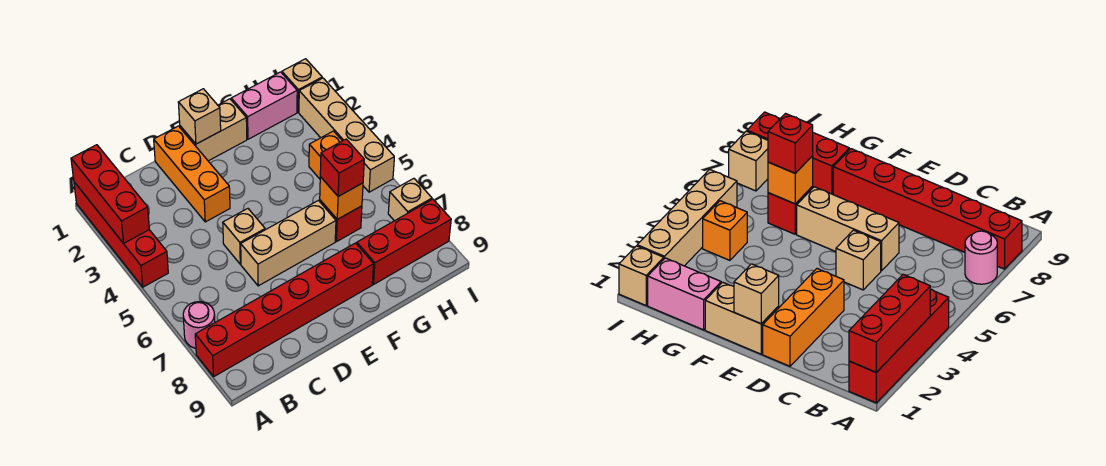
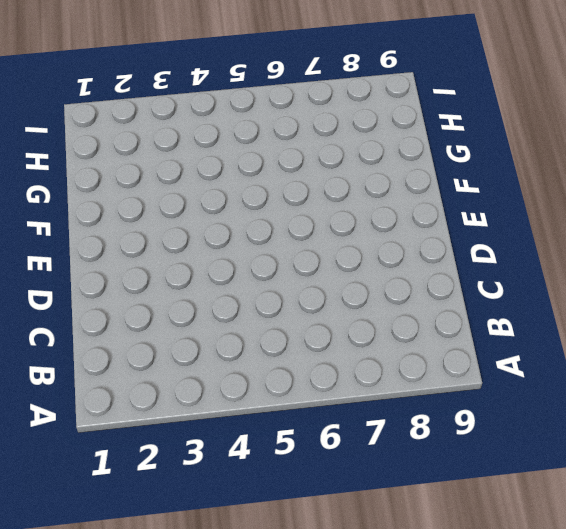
none -> red brick A1:A4 level 1
none -> pink round brick A7 level 1
none -> red brick A8:F8 level 1

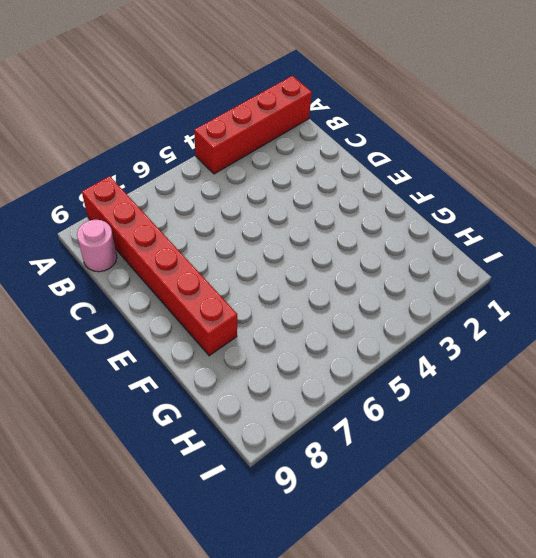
pink round brick B9 level 1 -> pink round brick A7 level 1
none -> orange brick D1:D3 level 1
none -> tan brick D5 level 1
none -> tan brick D6:F6 level 1

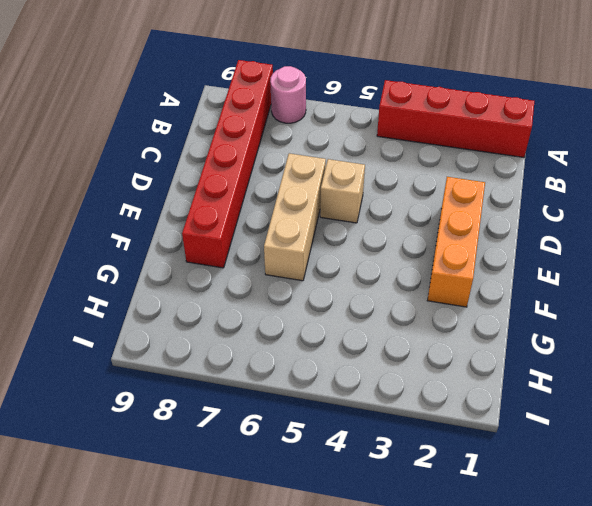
orange brick D2:F2 level 1 -> orange brick D1:D3 level 1
none -> tan brick E1:F1 level 1
none -> pink brick G1:H1 level 1
none -> red brick G6 level 1

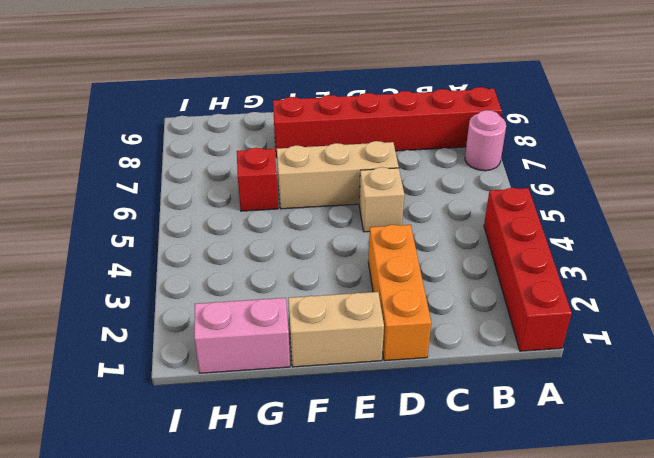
none -> red brick G8:I8 level 1
none -> orange brick H4 level 1
none -> tan brick I1 level 1

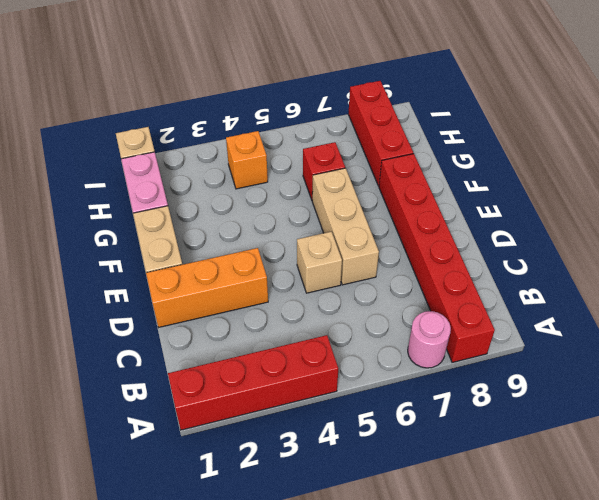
none -> tan brick I2:I5 level 1
none -> tan brick I7 level 1
none -> red brick A1:A3 level 2

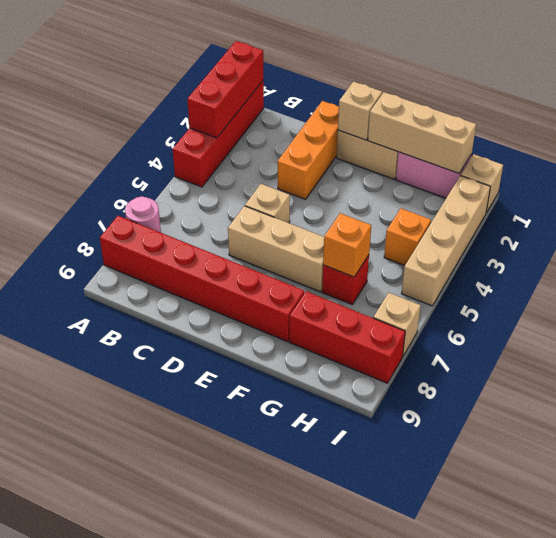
tan brick F1:H1 level 2 -> none
none -> red brick G6 level 3

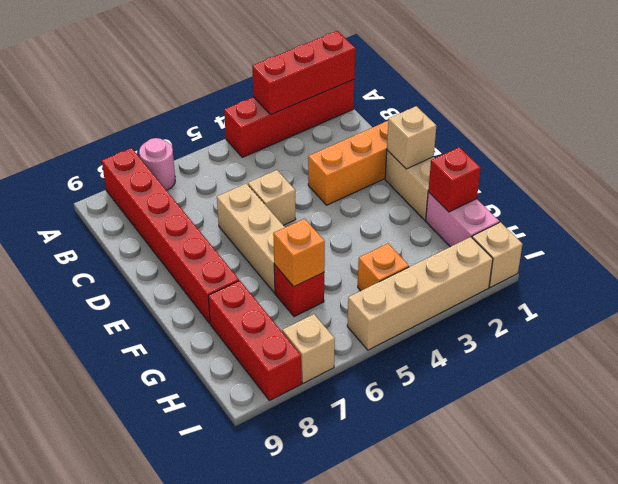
red brick G1 level 2 -> red brick G6 level 3

